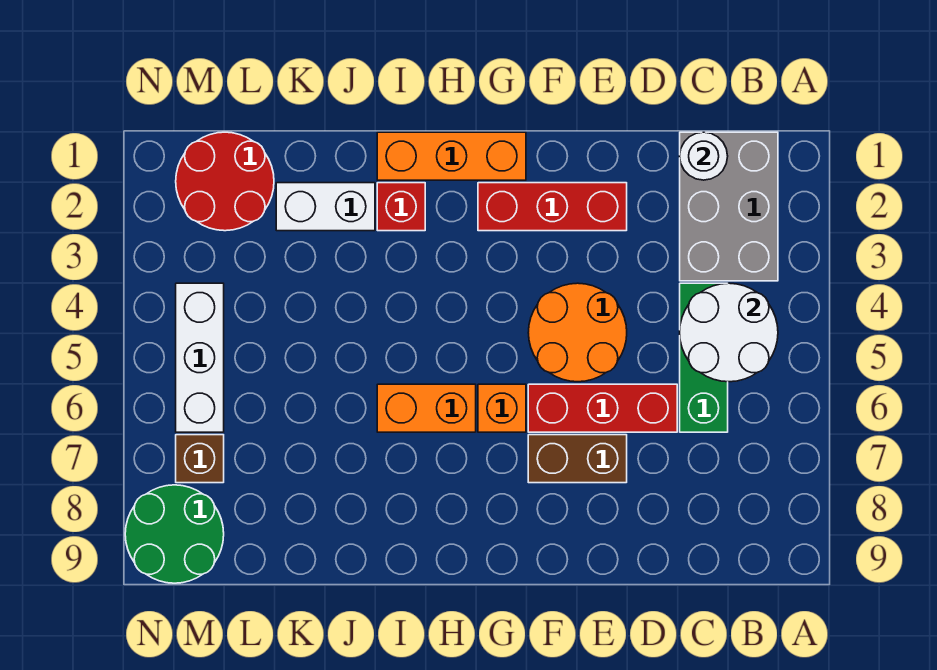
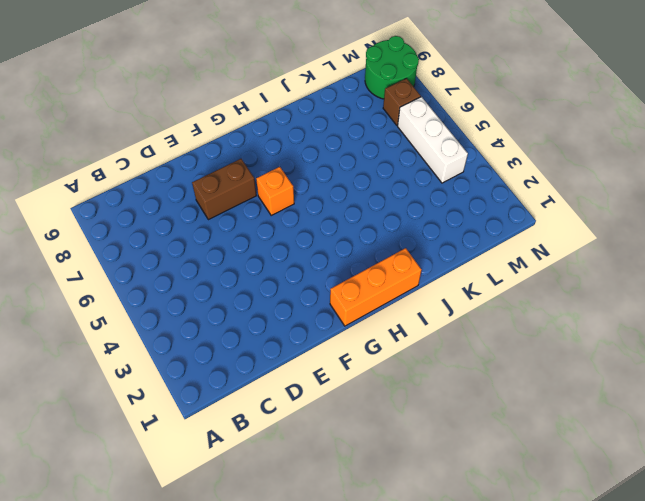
none -> grey brick B1:C3 level 1
none -> green brick C4:C6 level 1
none -> red brick D6:F6 level 1

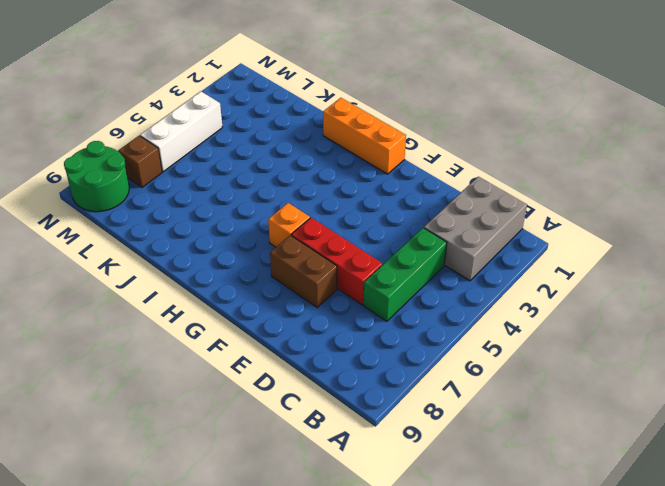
none -> red brick E2:G2 level 1
none -> orange round brick E4:F5 level 1
none -> orange brick H6:I6 level 1

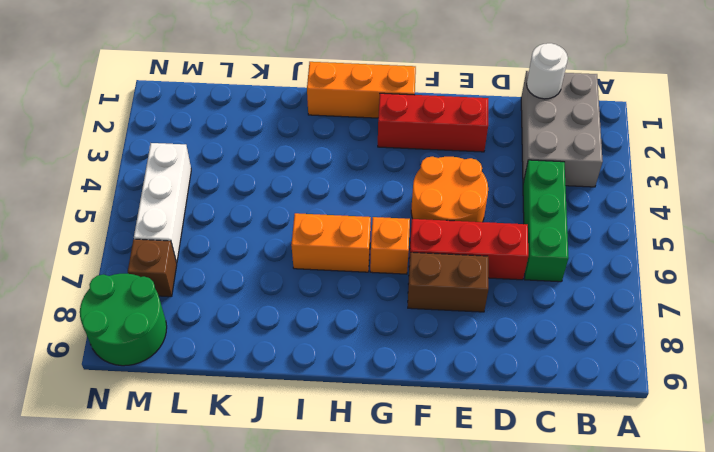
none -> red brick I2 level 1
none -> white brick J2:K2 level 1
none -> red round brick L1:M2 level 1

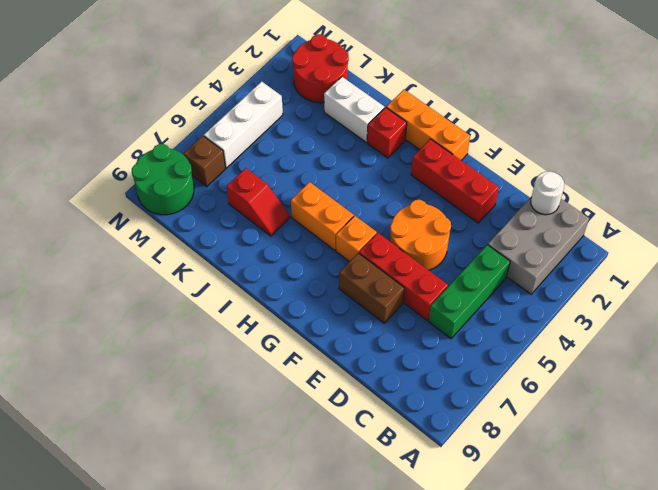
red slope J7:K7 level 1 top K -> none
none -> white round brick B4:C5 level 2

